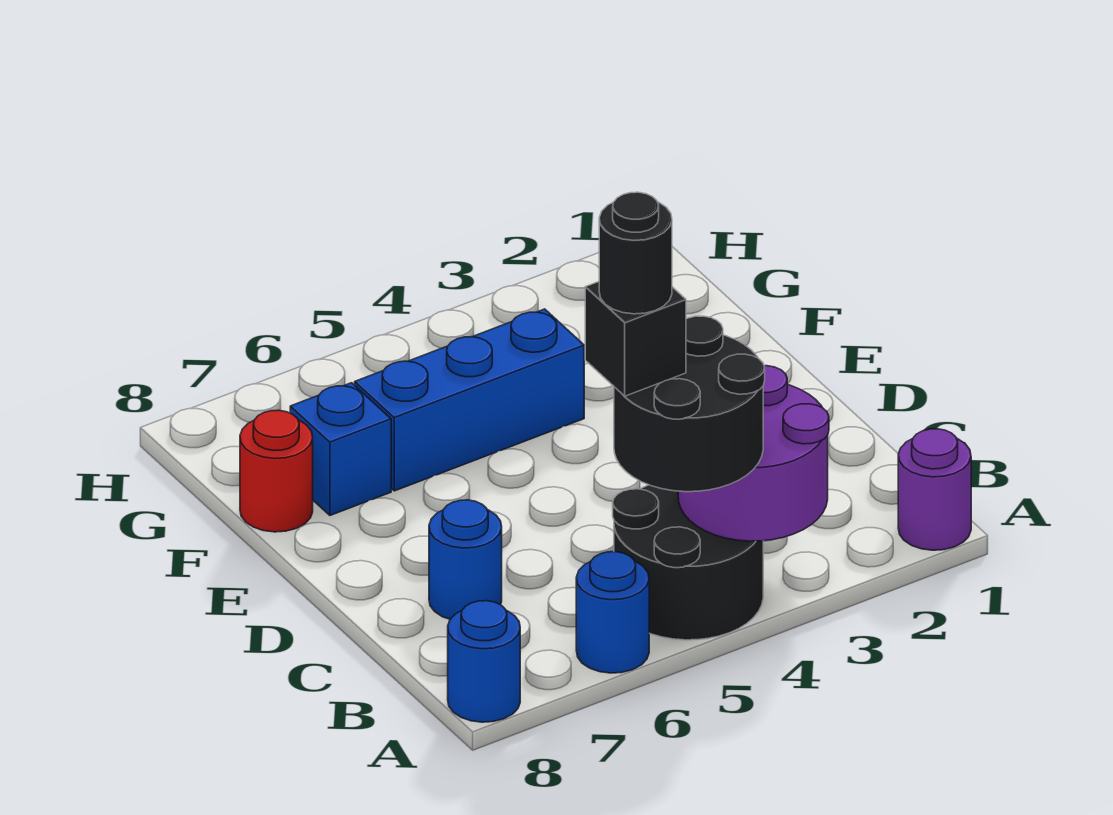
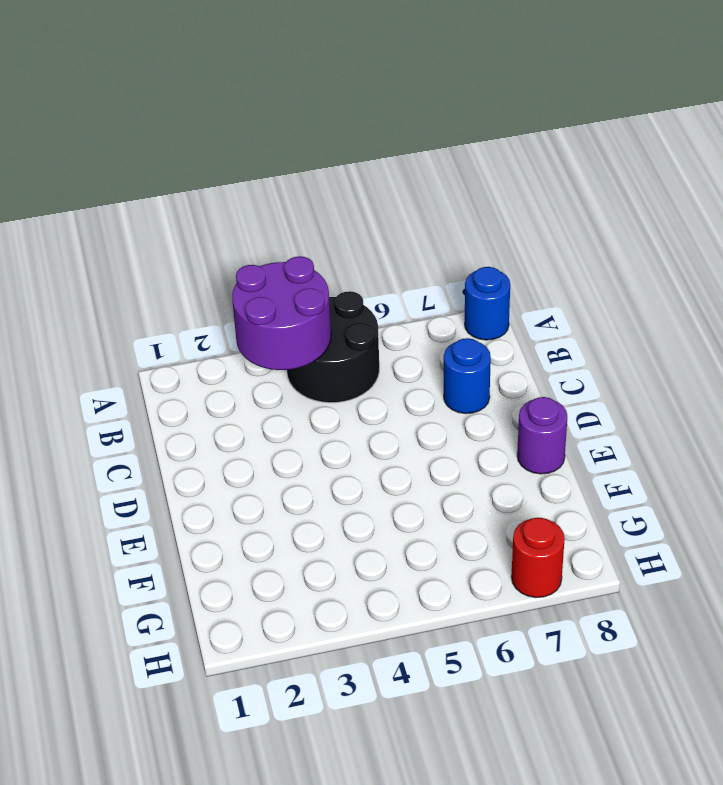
purple round brick E8 level 1 -> purple round brick A1 level 1
red round brick H7 level 1 -> red round brick F8 level 1
none -> blue round brick A6 level 1
none -> blue brick F4:F6 level 1
none -> blue brick F7 level 1

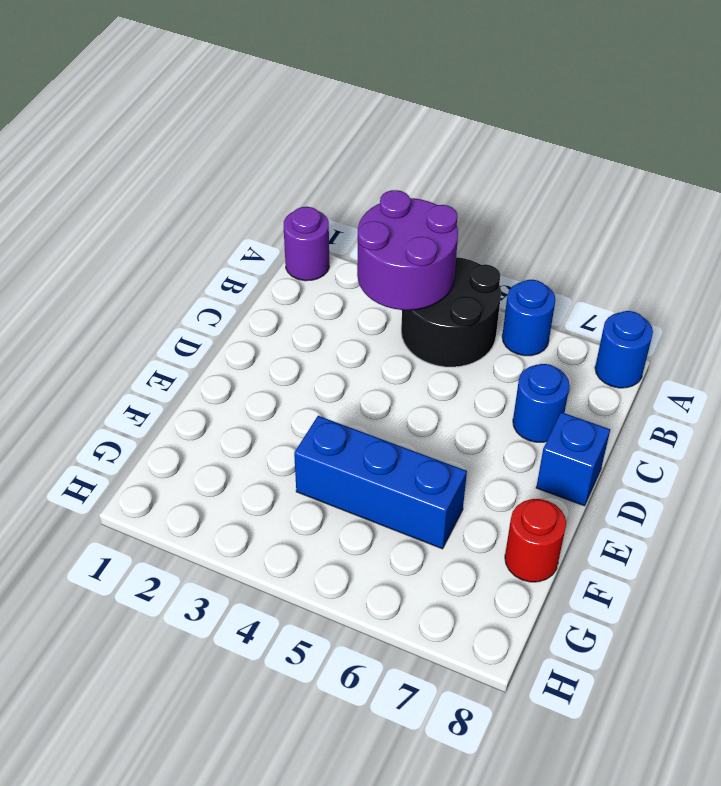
blue brick D8 level 1 -> blue brick F7 level 1
none -> black round brick A4:B5 level 3
none -> black brick B5 level 4
none -> black round brick B5 level 5

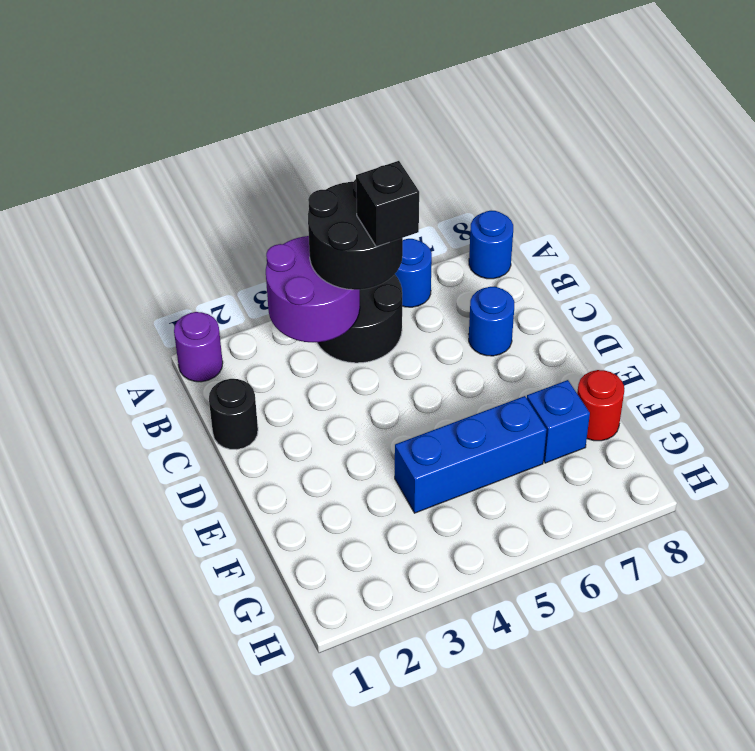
black round brick C1 level 1 -> black round brick B5 level 5

